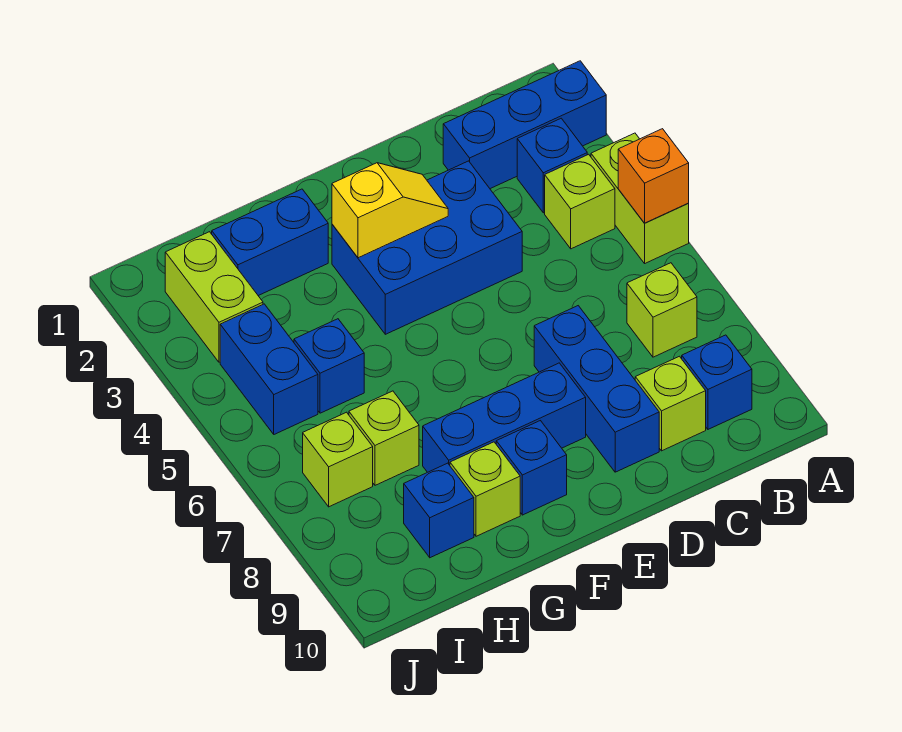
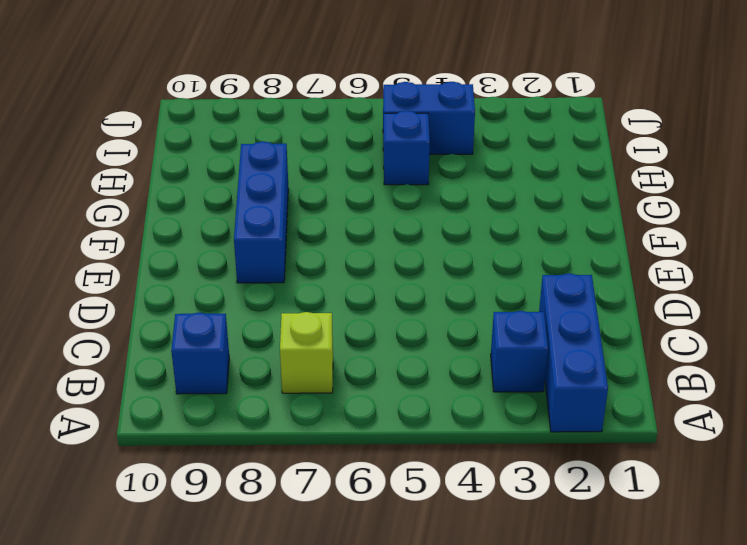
none -> lime brick A4:A5 level 1
none -> lime brick B4 level 1
none -> lime brick C9 level 1

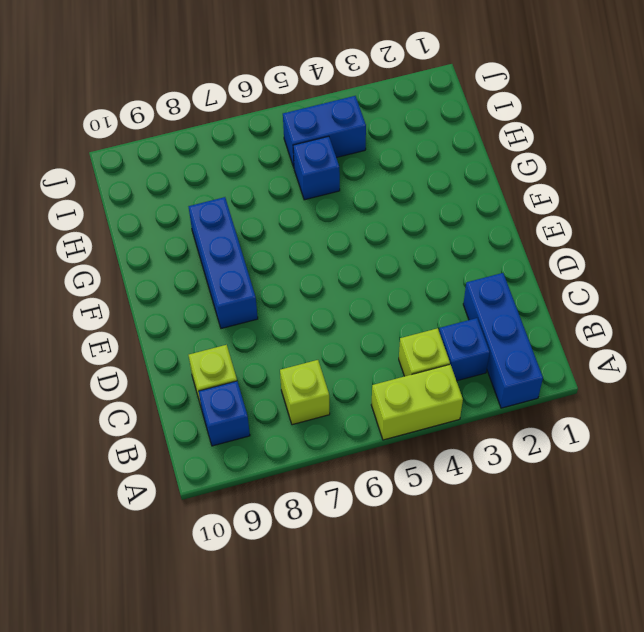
none -> blue brick D3:F4 level 1
none -> blue brick D7:D9 level 1
none -> blue brick F9 level 1

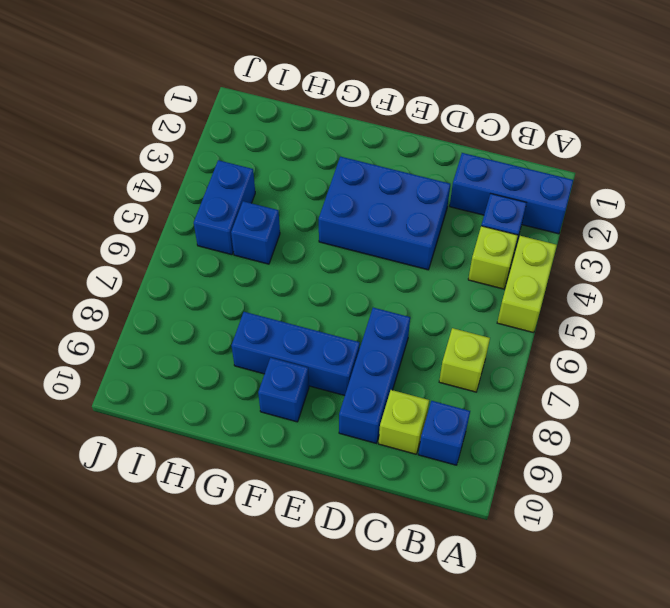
none -> blue brick G2:H2 level 1
none -> lime brick G9 level 1
none -> lime brick H7 level 1

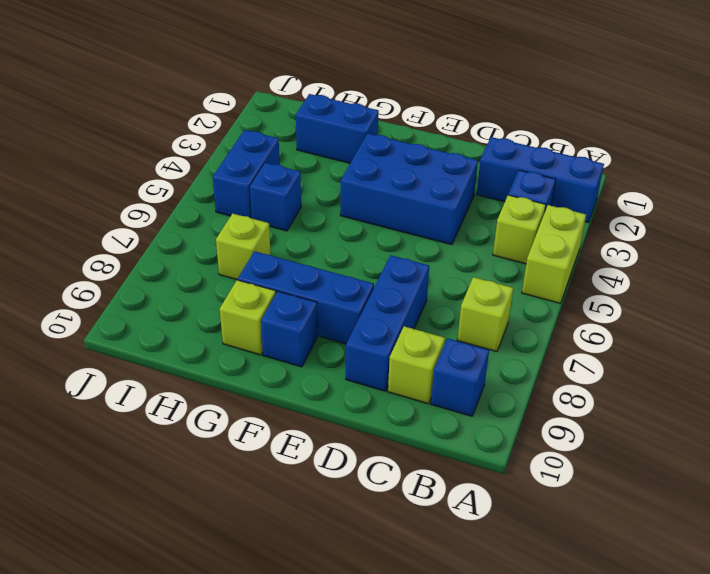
none -> blue brick H9 level 1
none -> lime brick I2:I3 level 1
none -> lime brick I7 level 1

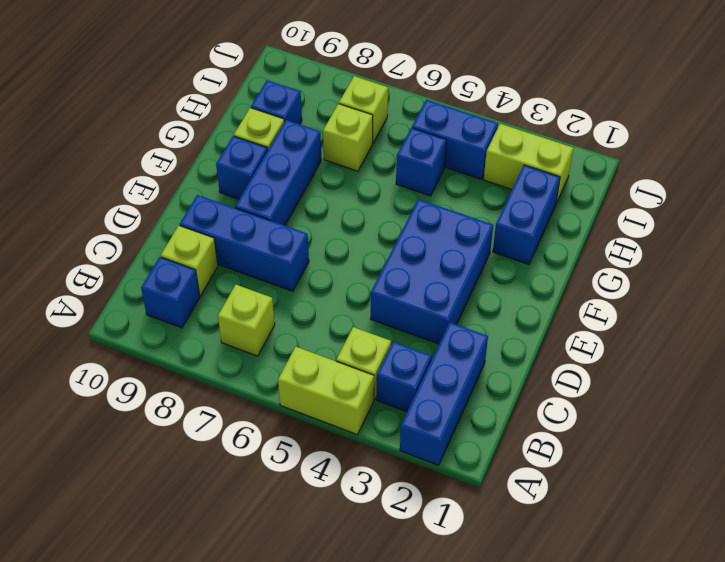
none -> orange brick A5 level 2
none -> yellow slope E3:F3 level 2 top F

